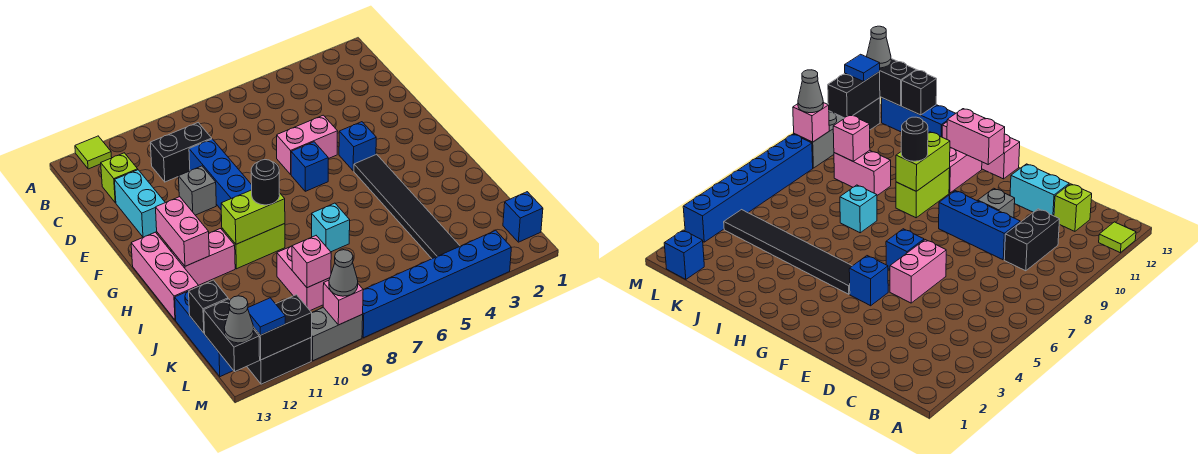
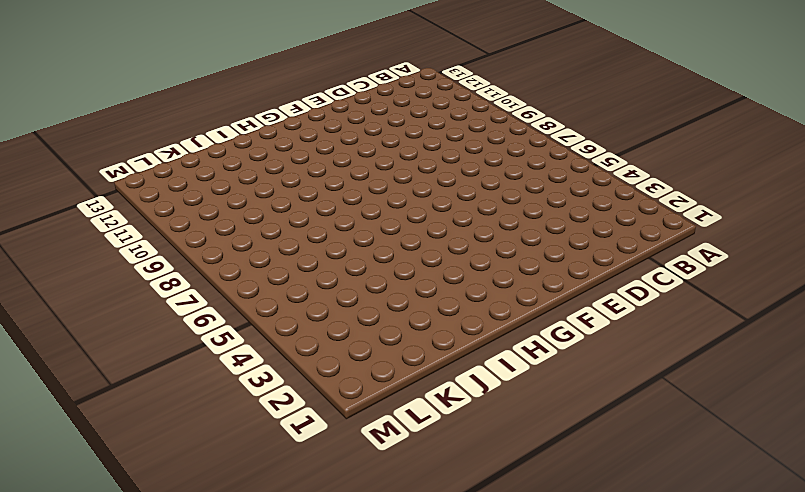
none -> lime tile A12 level 1
none -> black brick C9:C10 level 1
none -> lime brick C12 level 1
none -> blue brick D9:F9 level 1

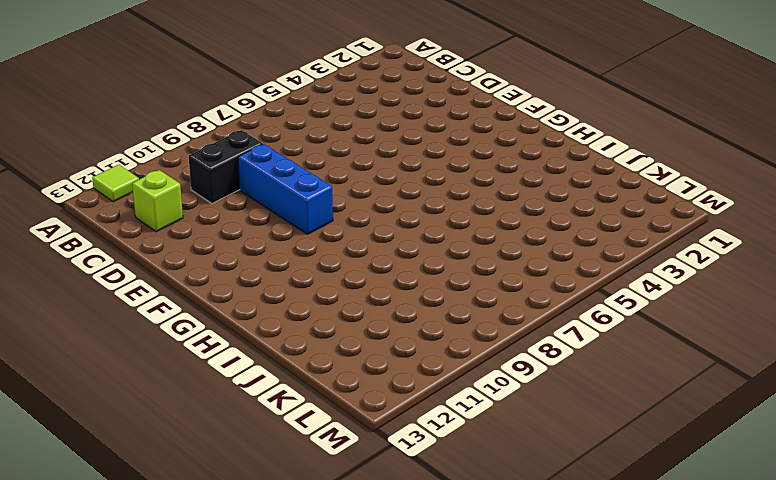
none -> cyan brick D12:E12 level 1
none -> pink brick E5:E6 level 1
none -> grey brick E10 level 1
none -> blue brick F4 level 1

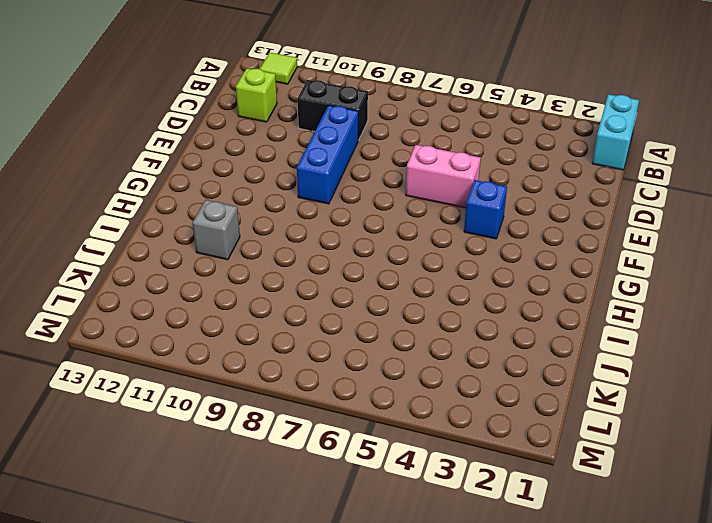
cyan brick A1:B1 level 1 -> cyan brick D12:E12 level 1
grey brick I11 level 1 -> grey brick E10 level 1
none -> blue brick F6 level 1
none -> black tile G4:L4 level 1
none -> pink brick G13:I13 level 1
none -> lime brick H9:H10 level 1

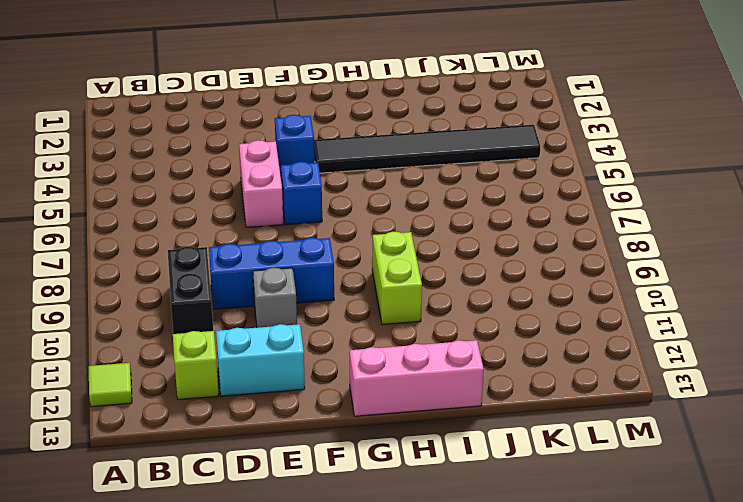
none -> pink brick H11:H12 level 1
none -> cyan brick I7 level 1
none -> pink brick J9:K9 level 1
none -> blue brick J13:L13 level 1

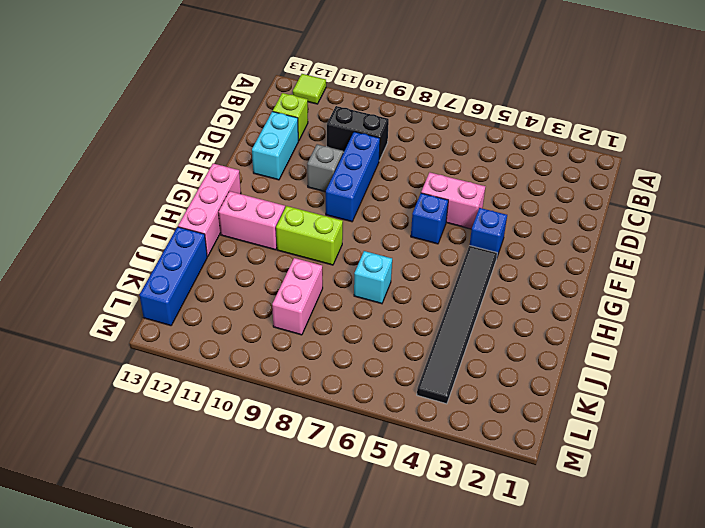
none -> blue brick L1 level 1
none -> blue brick M3:M8 level 1
none -> grey brick M9:M10 level 1
none -> black brick M11:M12 level 1

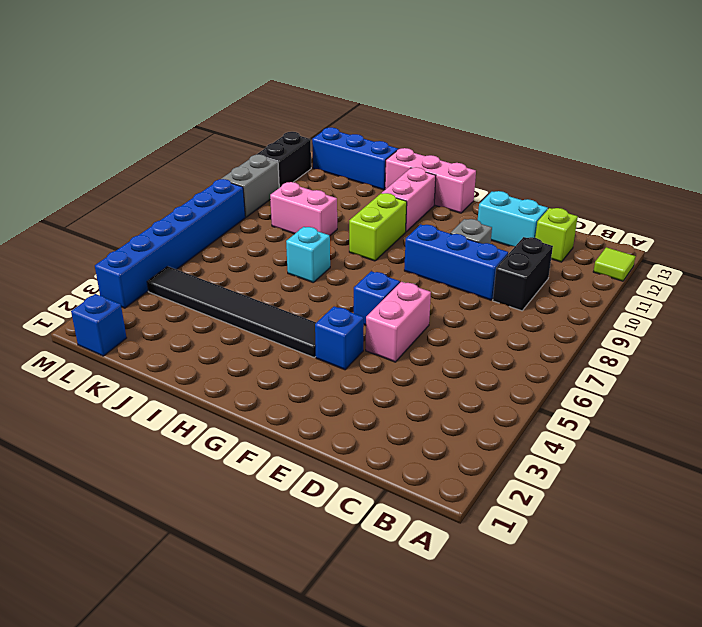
none -> pink brick G12:H12 level 2
none -> lime brick H9:H10 level 2
none -> pink brick K9 level 2
none -> black brick K13 level 2

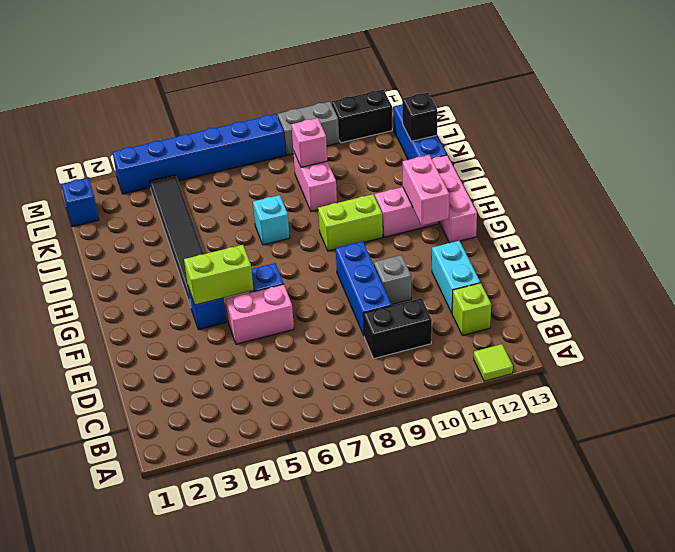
lime brick F4:F5 level 2 -> lime brick H9:H10 level 2
none -> black brick L13:M13 level 2
none -> pink brick M9 level 2
none -> black brick M11:M12 level 2
none -> black round brick H9 level 3

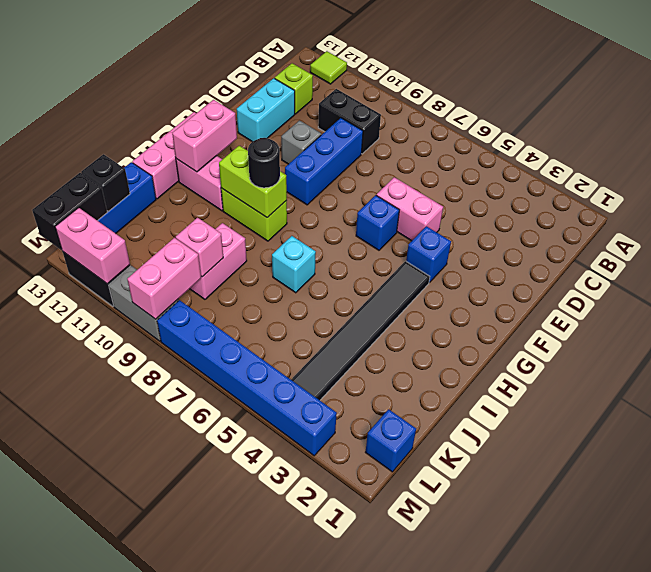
pink brick L9:M9 level 2 -> pink brick M9 level 2
pink brick M11:M12 level 2 -> black brick M11:M12 level 2
none -> grey cone M9 level 3
none -> blue tile M12 level 3
none -> grey cone M13 level 3

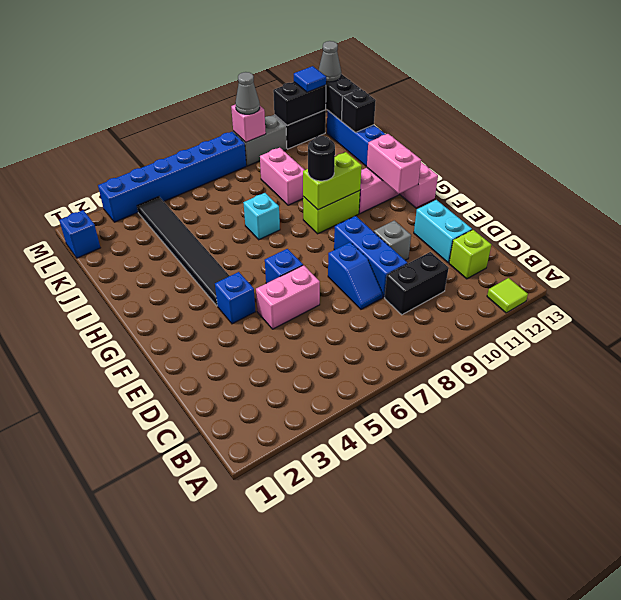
blue slope D8:E8 level 1 top E -> none
none -> pink brick K9 level 2

